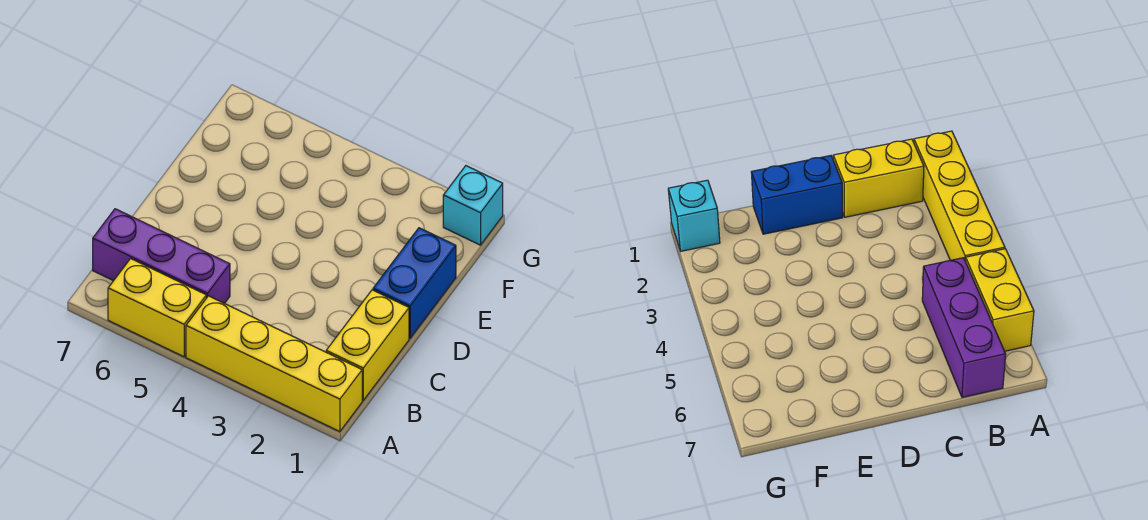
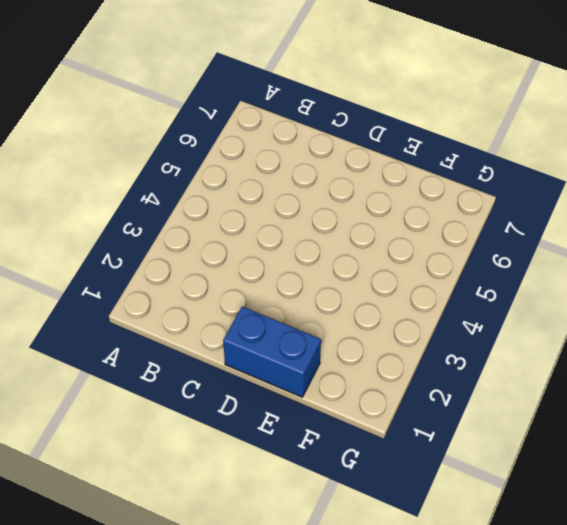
none -> yellow brick A1:A4 level 1
none -> yellow brick A5:A6 level 1

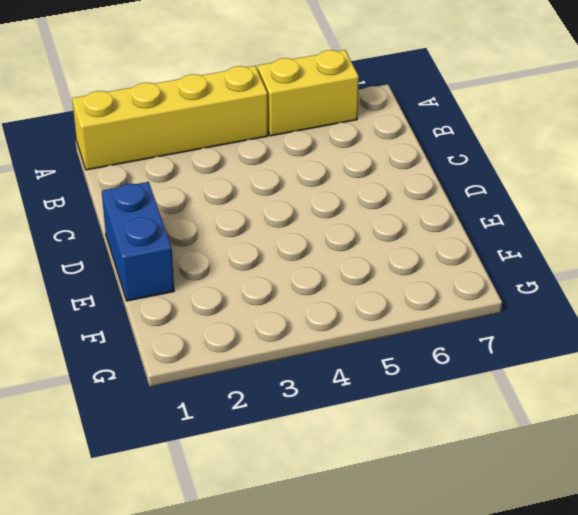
none -> yellow brick B1:C1 level 1
none -> purple brick B5:B7 level 1

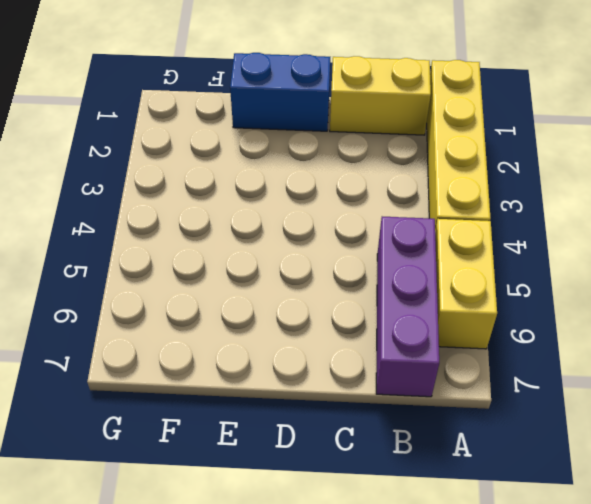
none -> cyan brick G1 level 1

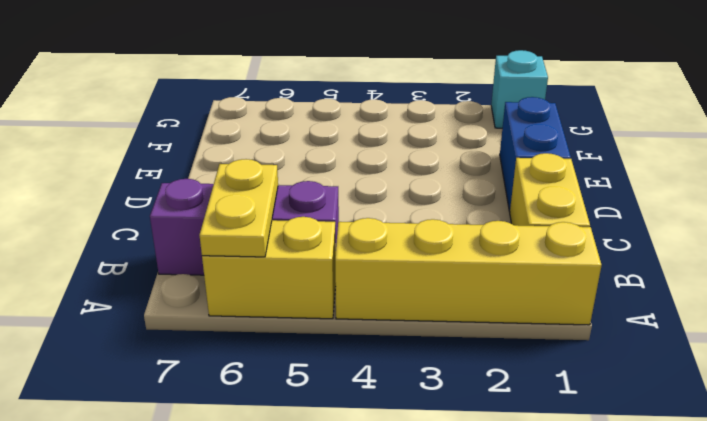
yellow plate A6:B6 level 2 -> none

